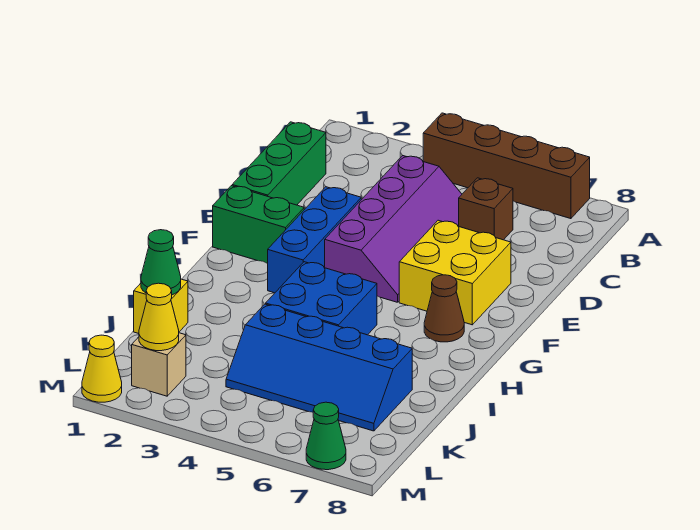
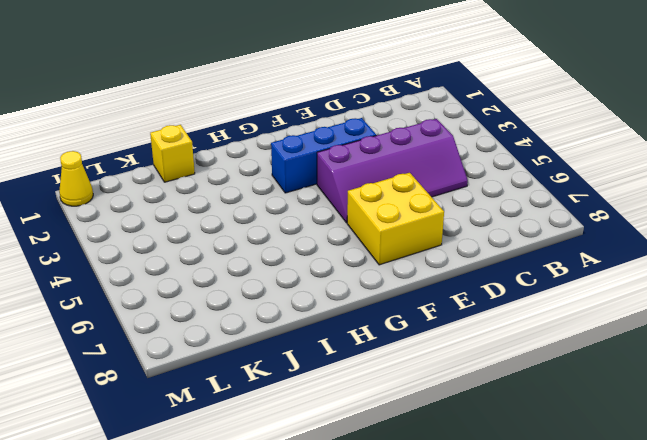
none -> brown brick A4:A7 level 1
none -> green brick C1:E1 level 1
none -> brown brick C6 level 1

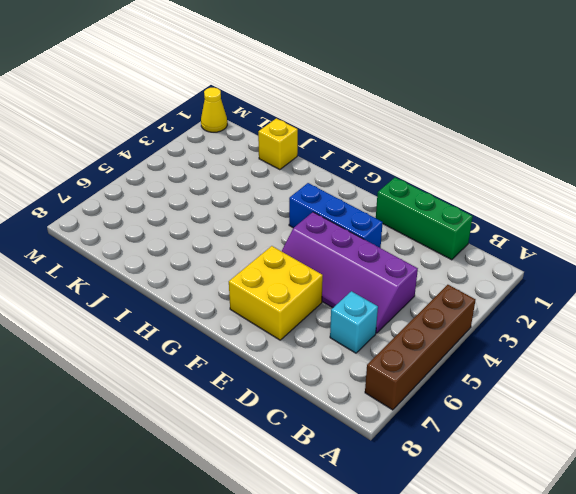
cyan brick C6 level 1 -> brown brick C6 level 1
none -> green brick F1:F2 level 1
none -> brown cone G7 level 1
none -> blue brick H4:I5 level 1

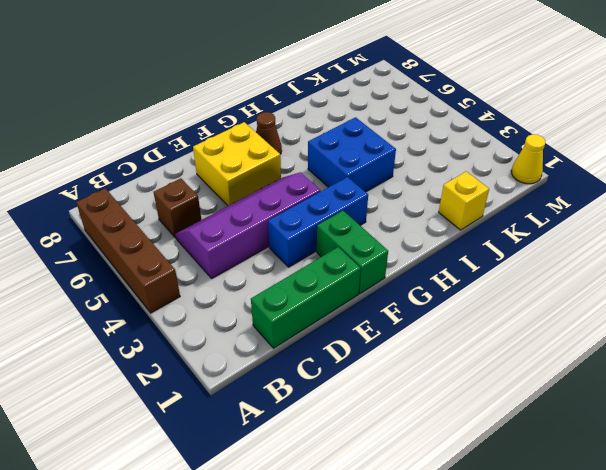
none -> blue slope J4:K7 level 1 top J
none -> tan brick L2 level 1
none -> green cone M7 level 1

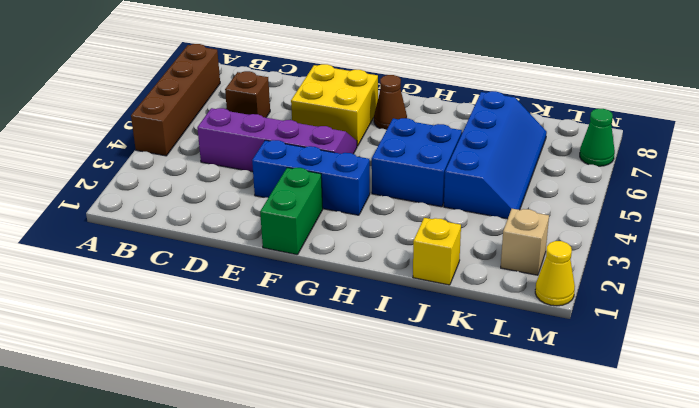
none -> green brick C1:E1 level 1
none -> green cone J1 level 2
none -> yellow cone L2 level 2

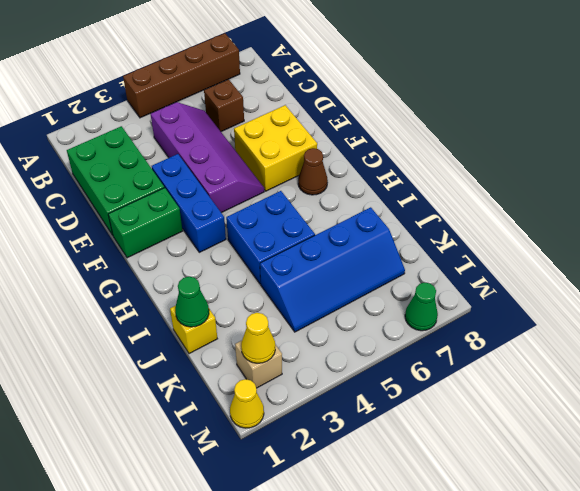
green brick C1:E2 level 1 -> green brick C1:E1 level 1

